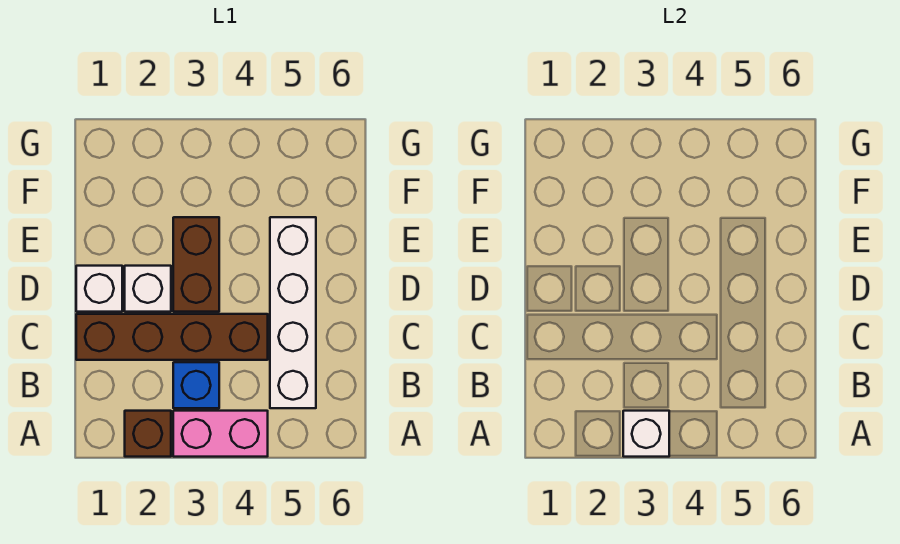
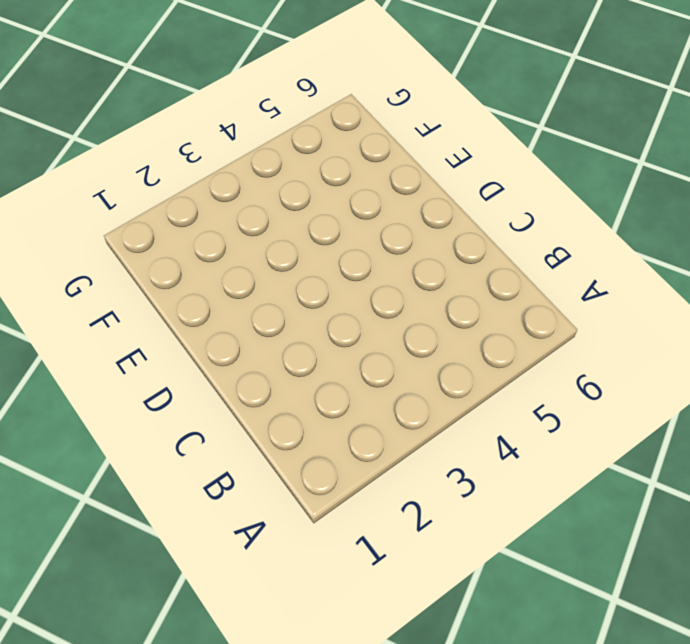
none -> brown brick A2 level 1
none -> pink brick A3:A4 level 1

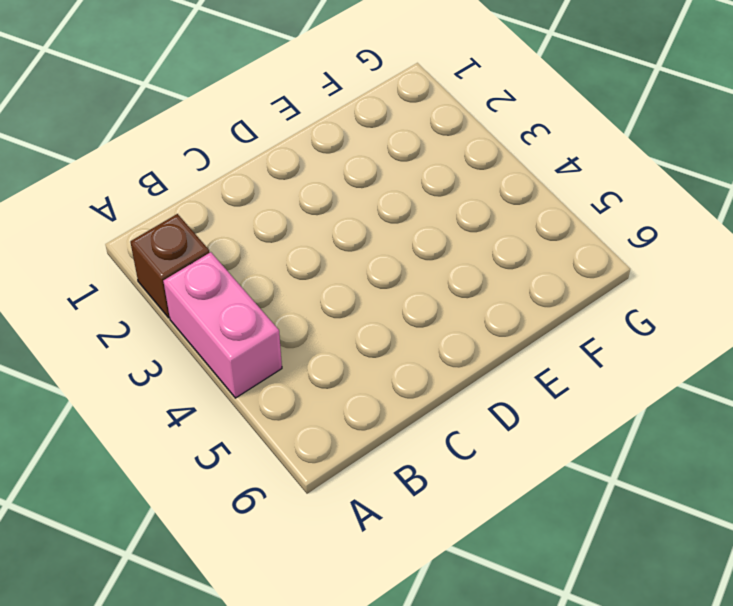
none -> blue brick B3 level 1
none -> white brick B5:E5 level 1

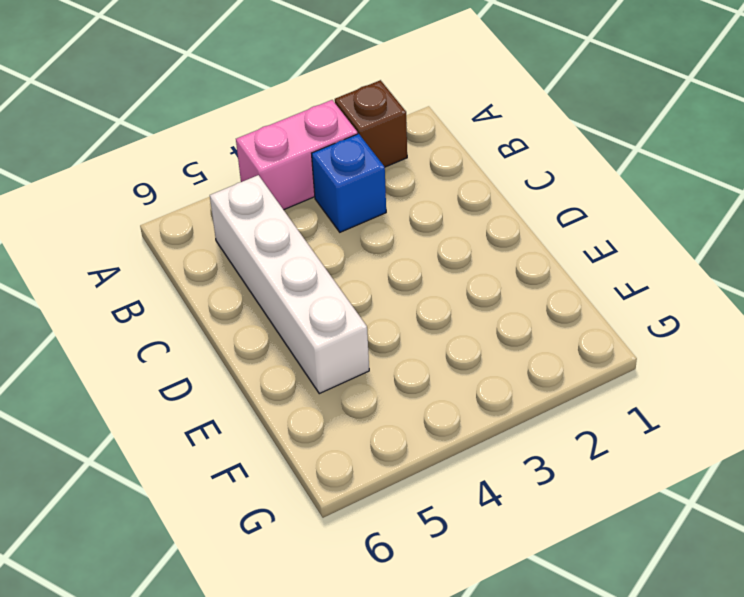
none -> brown brick C1:C4 level 1
none -> white brick D1 level 1

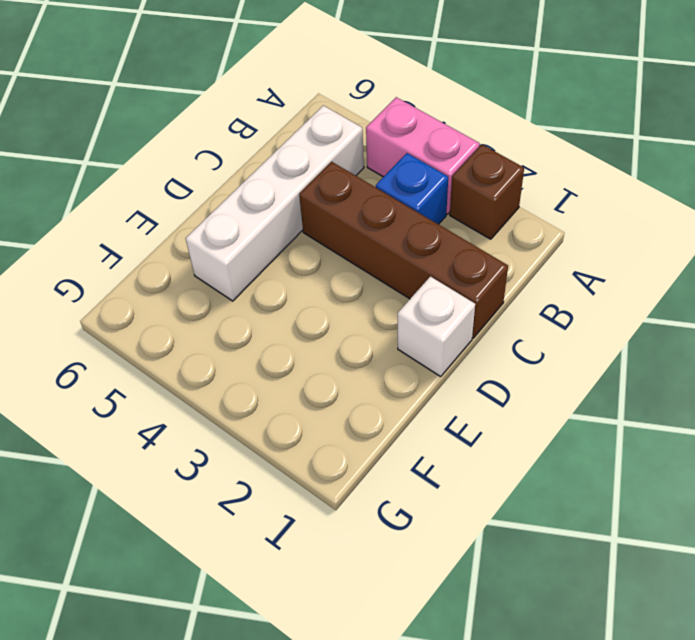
none -> white brick D2 level 1
none -> brown brick D3:E3 level 1

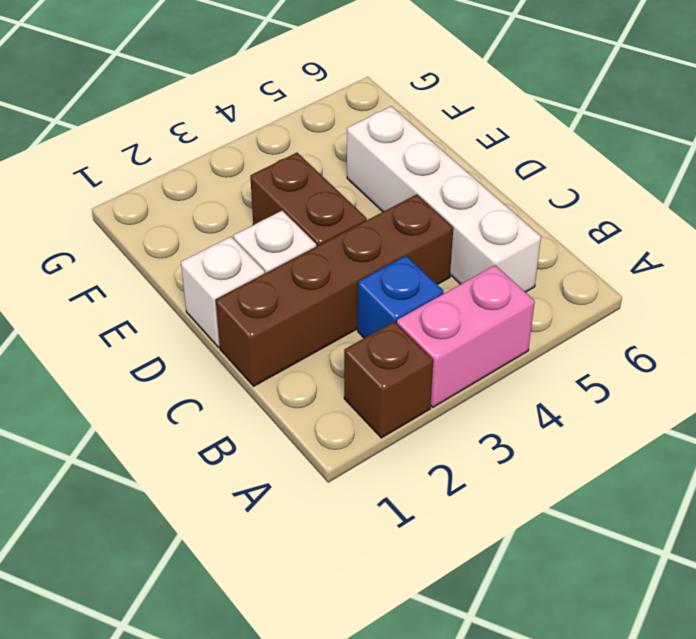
none -> white brick A3 level 2

